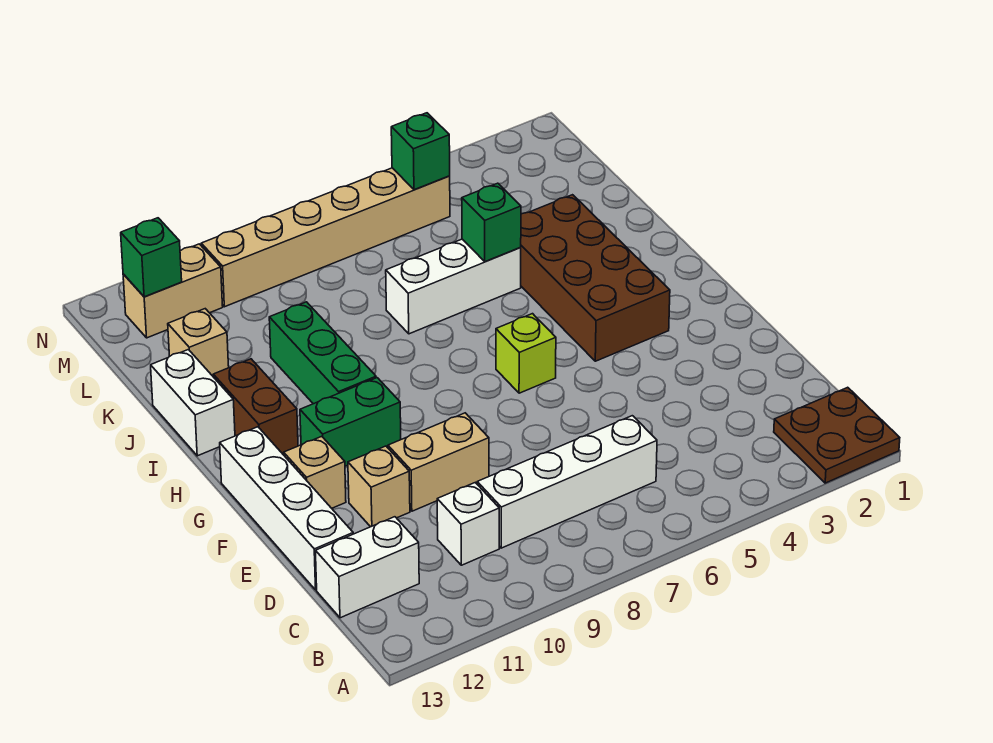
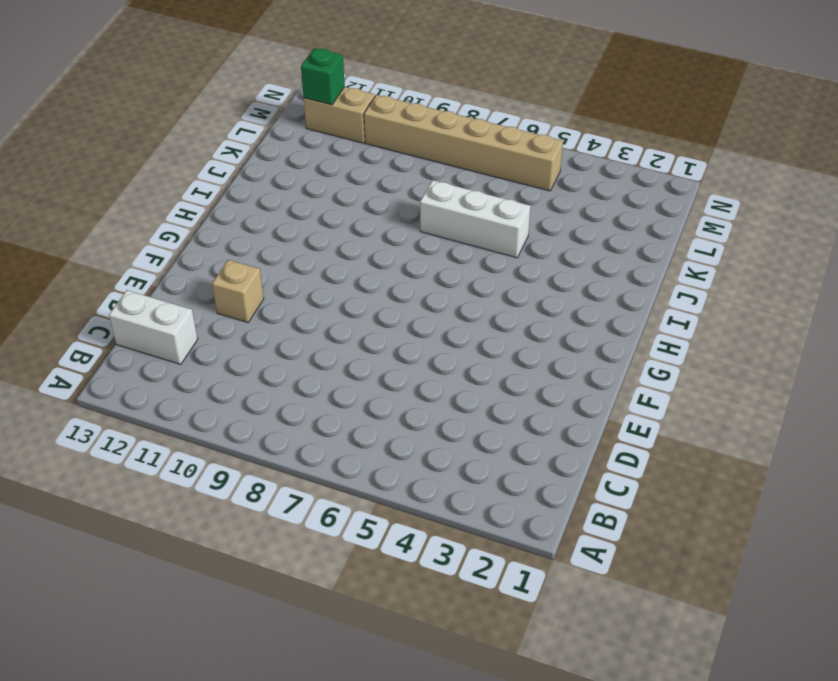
none -> brown plate A1:B2 level 1
none -> white brick C6:C9 level 1
none -> white brick C10 level 1

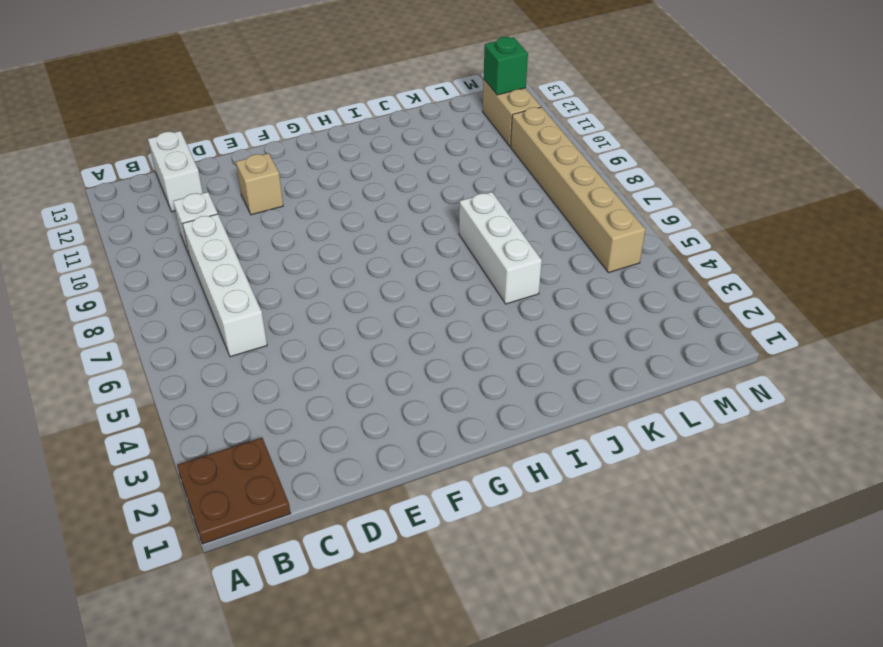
none -> white brick D13:G13 level 1
none -> tan brick E9:E10 level 1
none -> tan brick F12 level 1

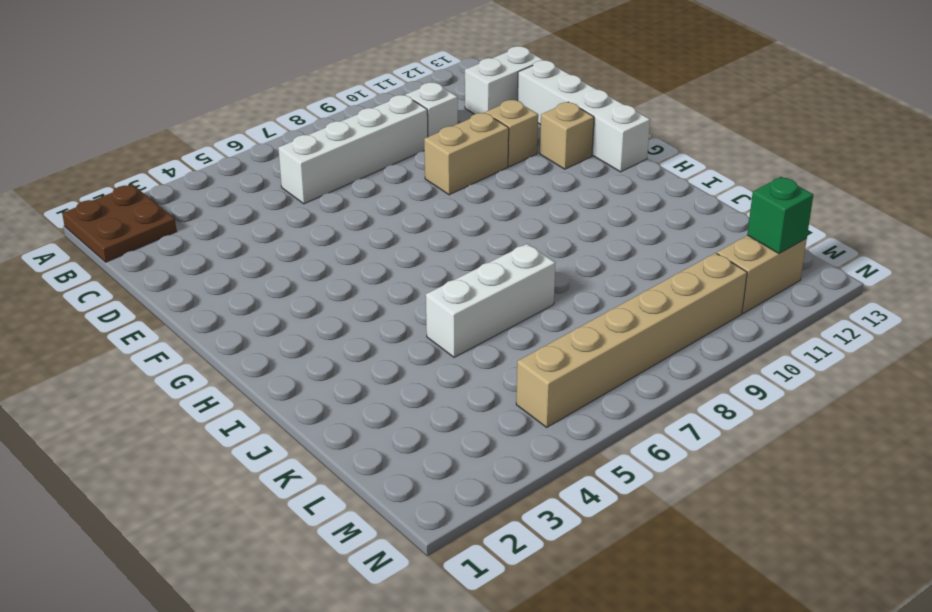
none -> brown brick G3:J4 level 1
none -> lime brick G6 level 1
none -> green brick G10:G11 level 1

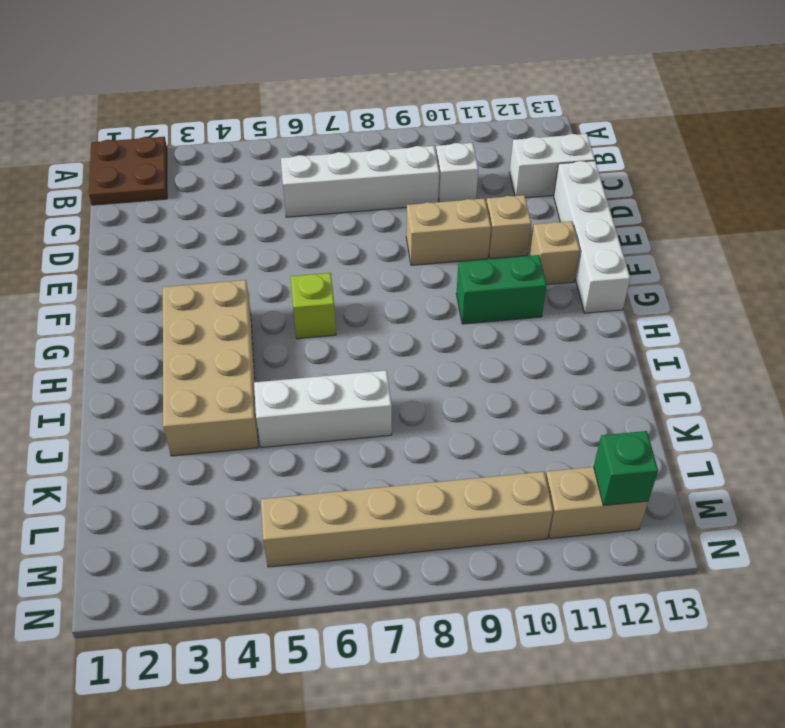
tan brick G3:J4 level 1 -> brown brick G3:J4 level 1
none -> green brick H10:J10 level 1
none -> brown brick H12:I12 level 1
none -> white brick I13:J13 level 1

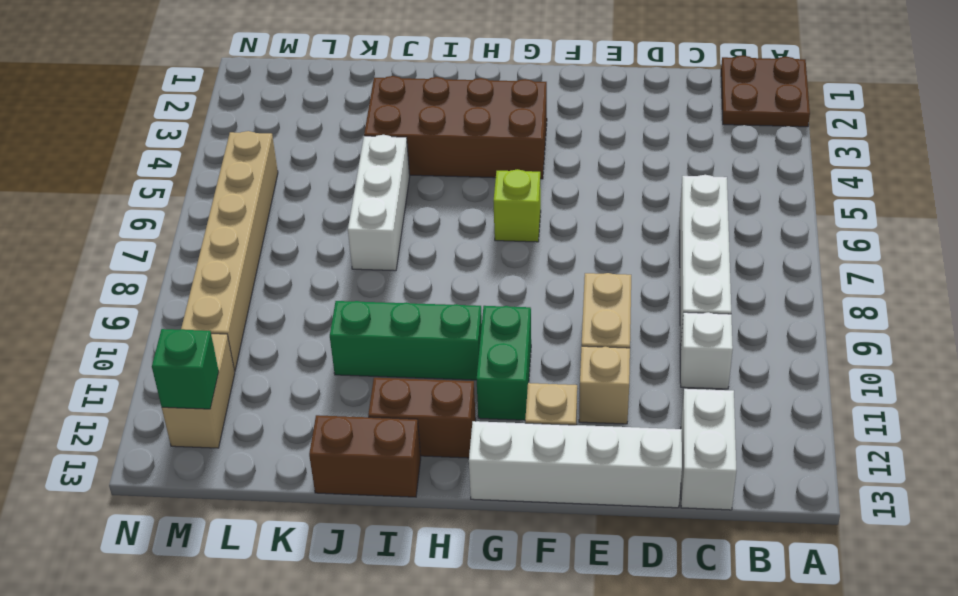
brown brick I13:J13 level 1 -> white brick I13:J13 level 1
none -> tan brick K12 level 1
none -> green brick J5 level 2
none -> green brick M5 level 2

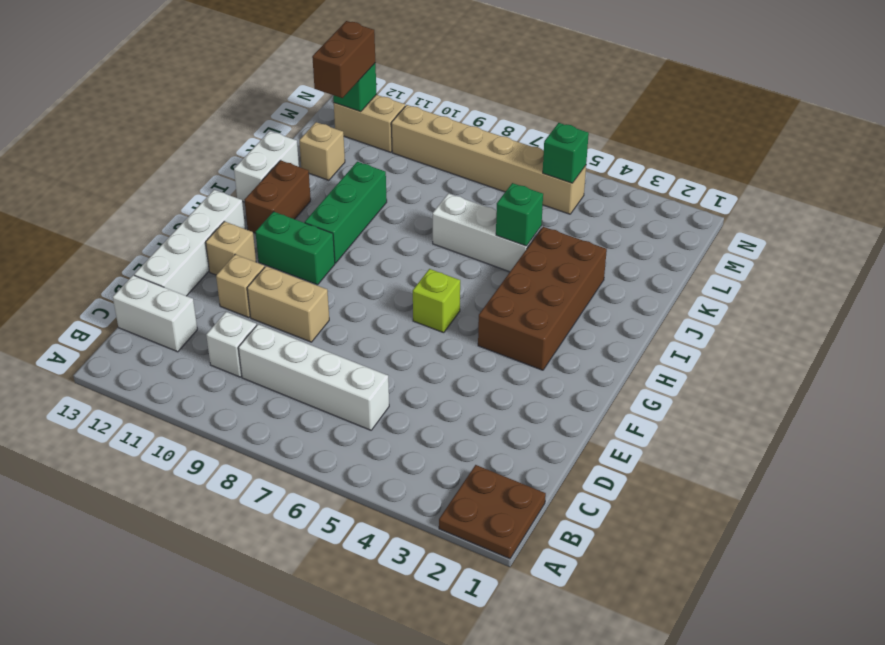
brown brick L12:M12 level 3 -> none

